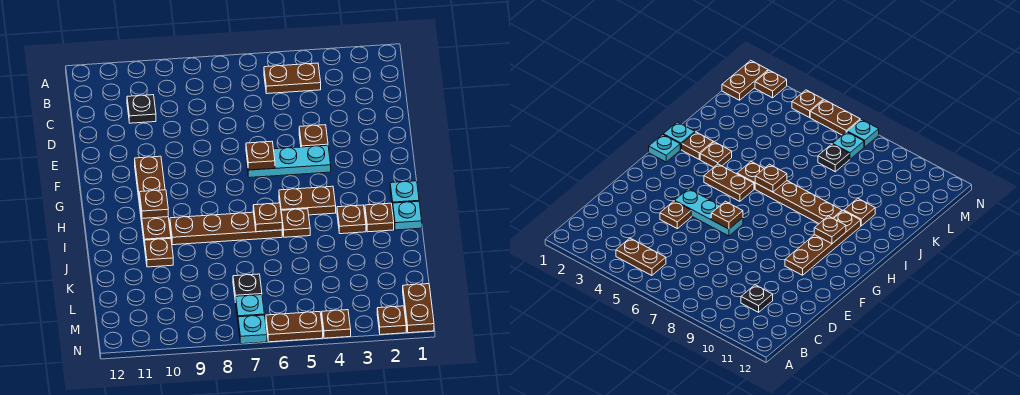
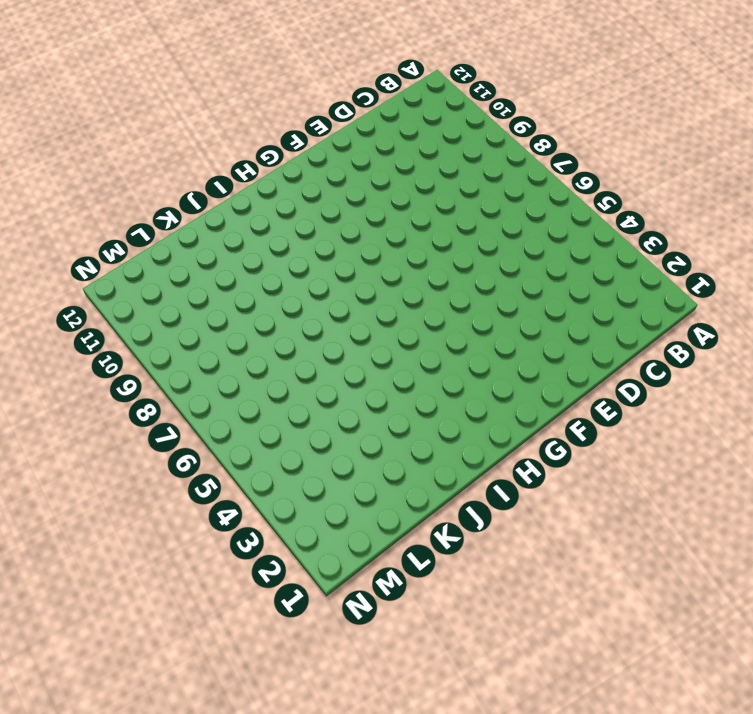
none -> brown plate B4:B5 level 1
none -> black plate C10 level 1
none -> brown plate E4 level 1

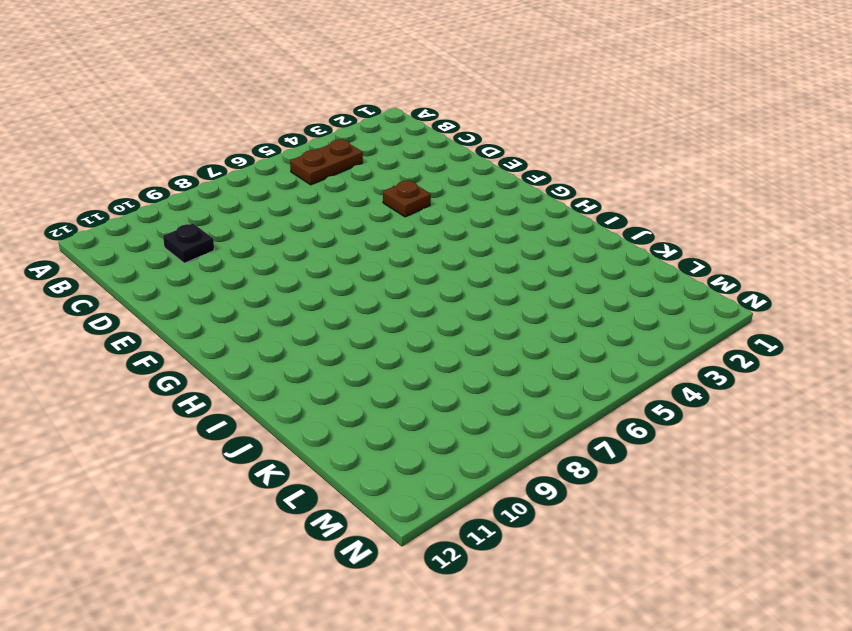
none -> cyan plate F4:F6 level 1
none -> brown plate F10:I10 level 1
none -> cyan plate H1 level 1

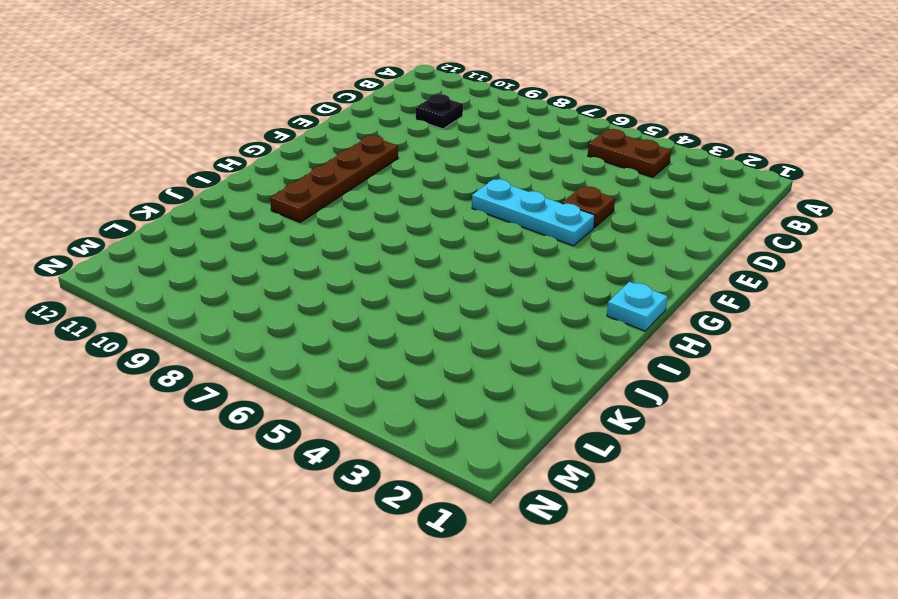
none -> brown plate H4:H5 level 1
none -> cyan plate I1 level 1
none -> brown plate I2 level 1

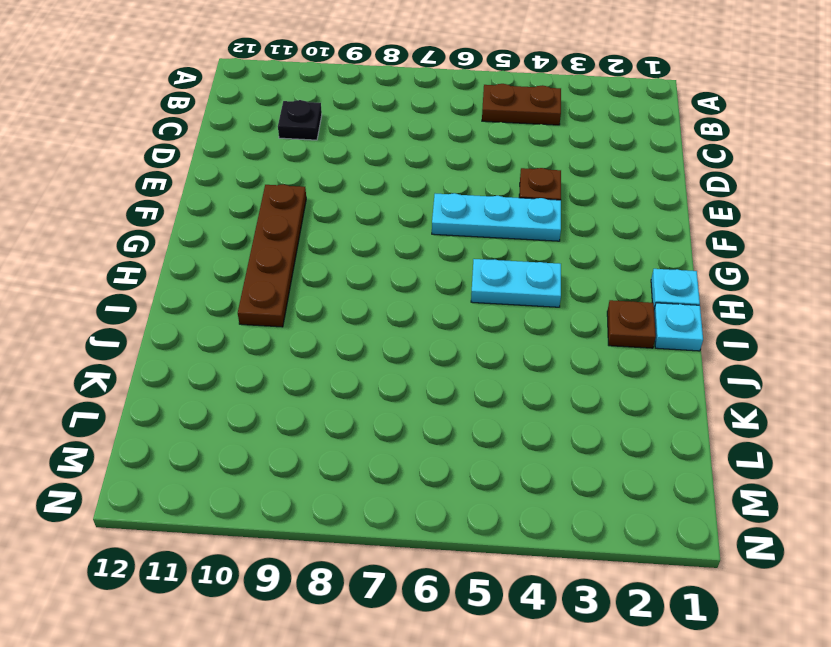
cyan plate H4:H5 level 1 -> brown plate H4:H5 level 1
none -> brown plate I3 level 1
none -> brown plate I5 level 1
none -> brown plate I6:I9 level 1

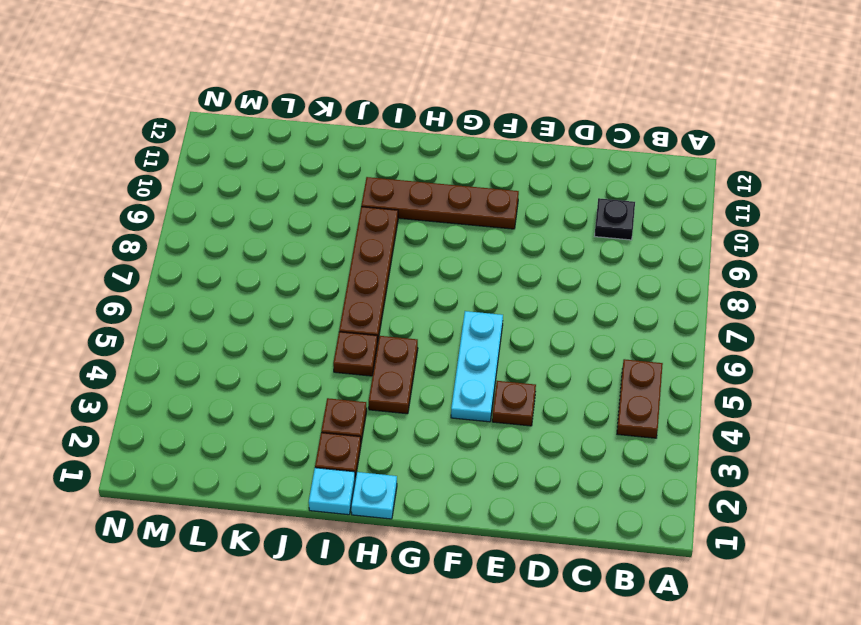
none -> brown plate J10 level 1
none -> black plate L7 level 1
none -> brown plate M1:N1 level 1

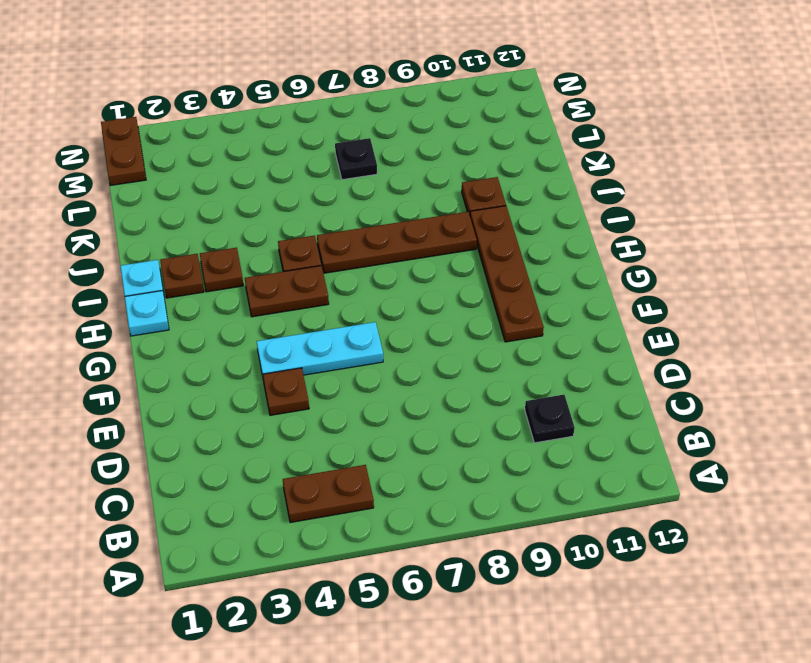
none -> cyan plate M7 level 1
none -> brown plate N2 level 1
none -> brown plate N4 level 1

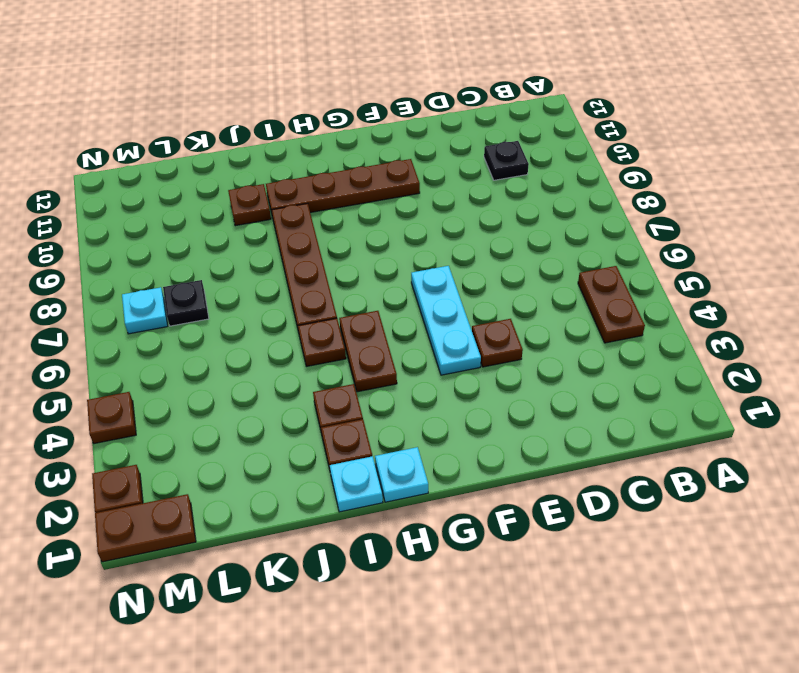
none -> brown plate N5:N6 level 1
none -> cyan plate N7 level 1
none -> brown plate F6 level 2

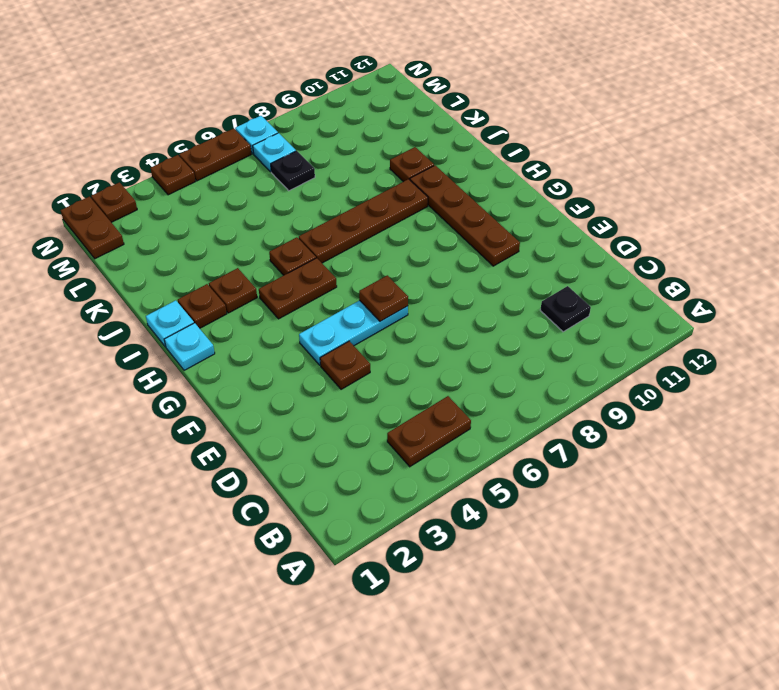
none -> brown plate H10 level 2
none -> brown plate I6 level 2

